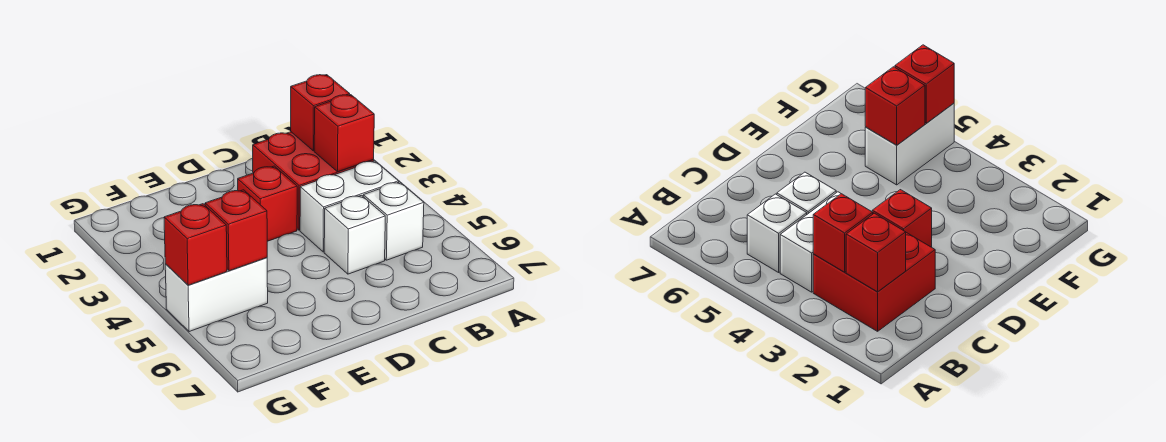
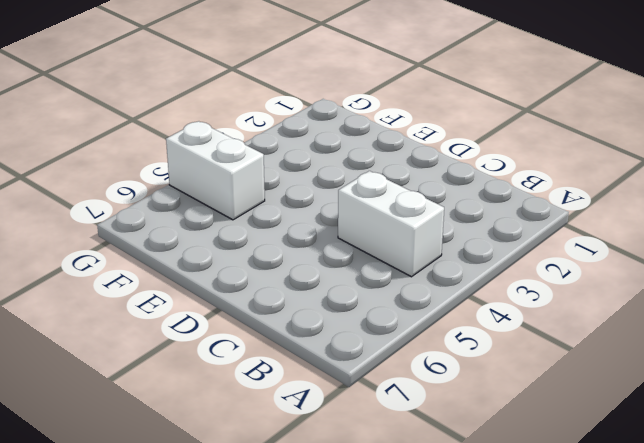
none -> red brick B2:C3 level 1
none -> white brick B5 level 1

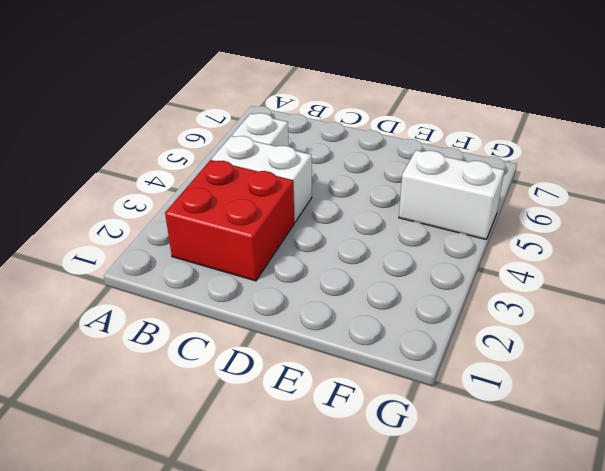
none -> white brick C5 level 1
none -> red brick D3 level 1

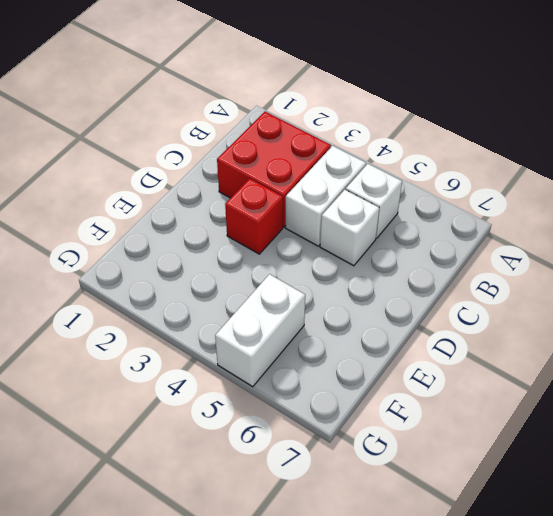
none -> red brick B2 level 2
none -> red brick B3 level 2

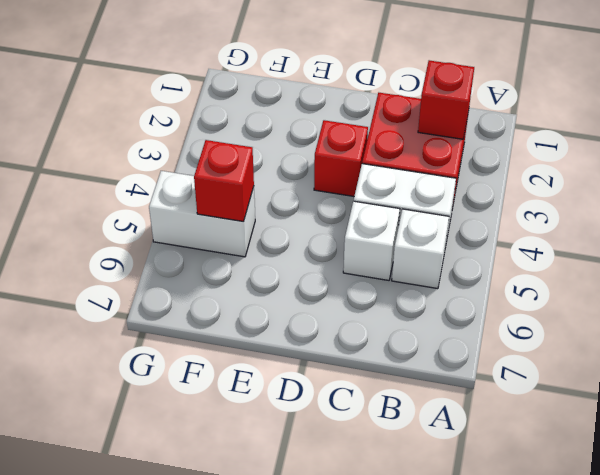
none -> red brick B3 level 2
none -> red brick G5 level 2

